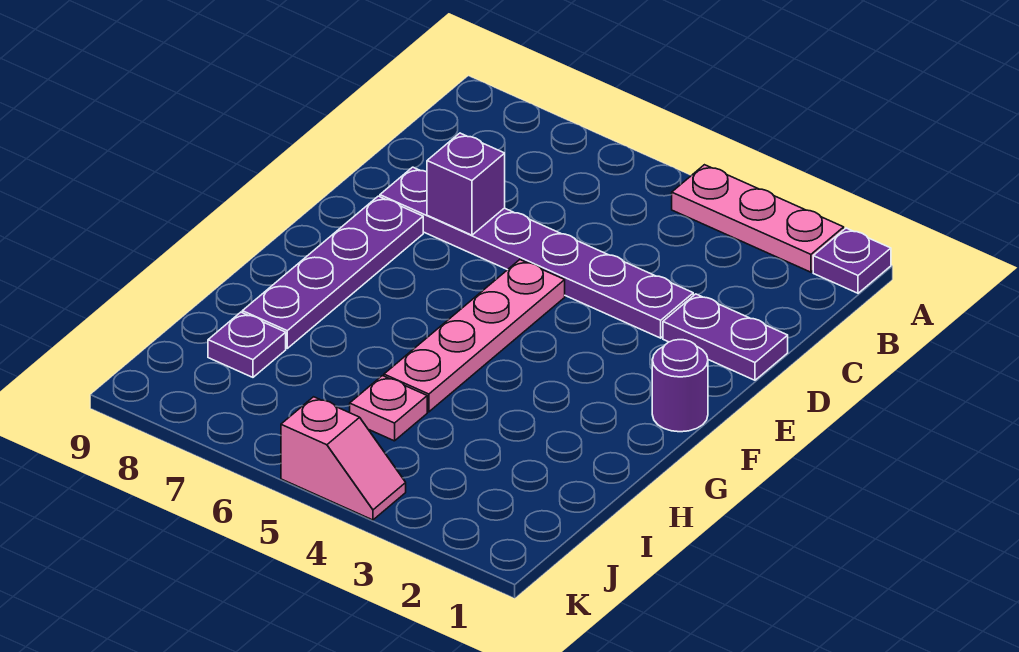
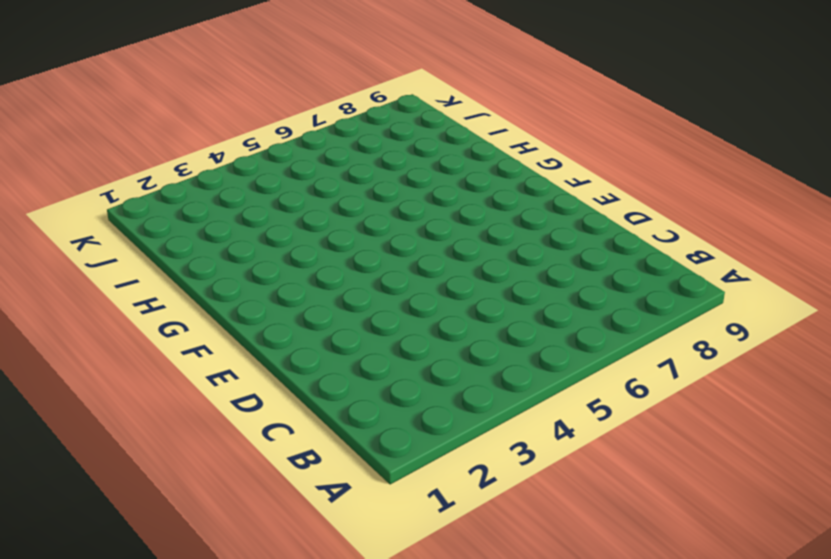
none -> purple plate A1 level 1
none -> pink plate A2:A4 level 1

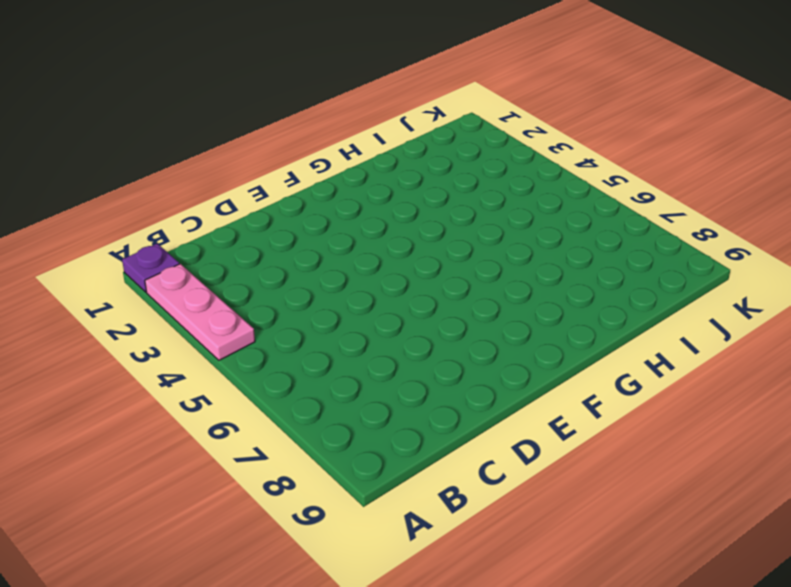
none -> purple plate D1:D2 level 1
none -> purple plate D3:D8 level 1

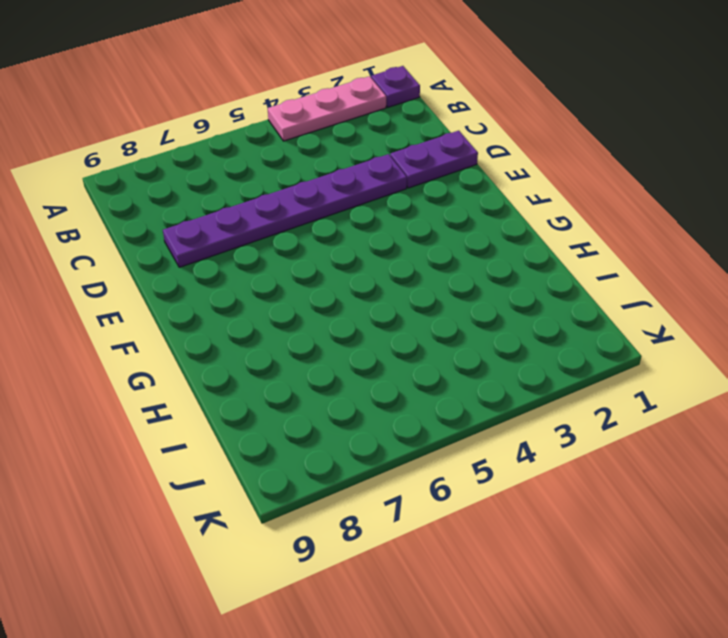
none -> pink plate E5:H5 level 1
none -> purple plate E8:H8 level 1

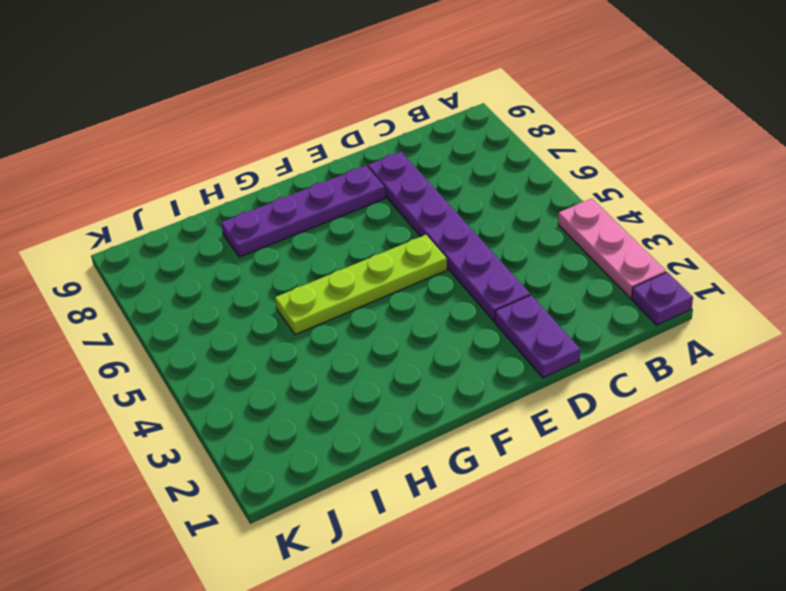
lime plate E5:H5 level 1 -> pink plate E5:H5 level 1
none -> purple round brick F1 level 1
none -> pink plate I5 level 1

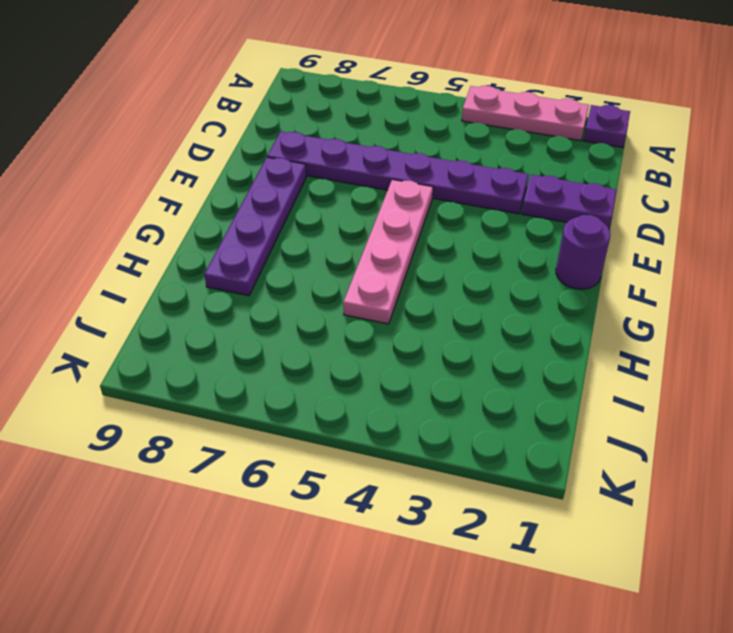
none -> pink plate I5 level 1
none -> purple plate I8 level 1

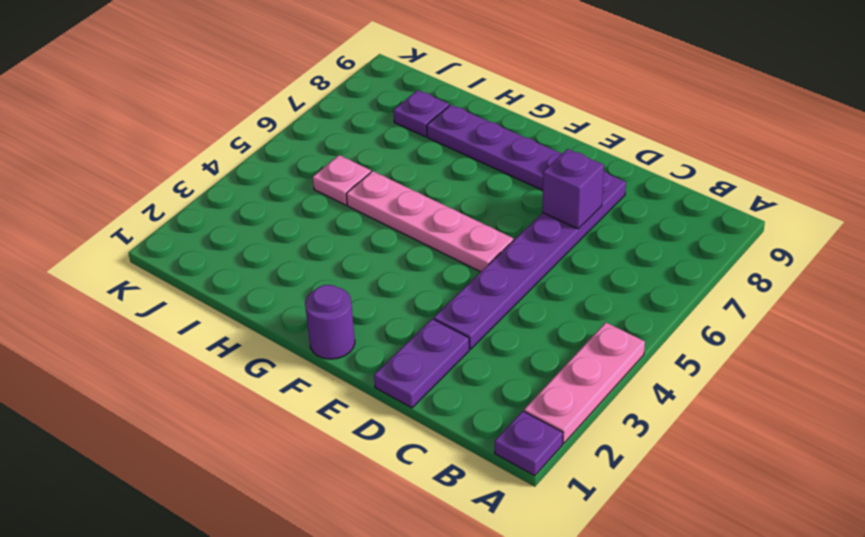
none -> pink slope K4:K5 level 1 top 5

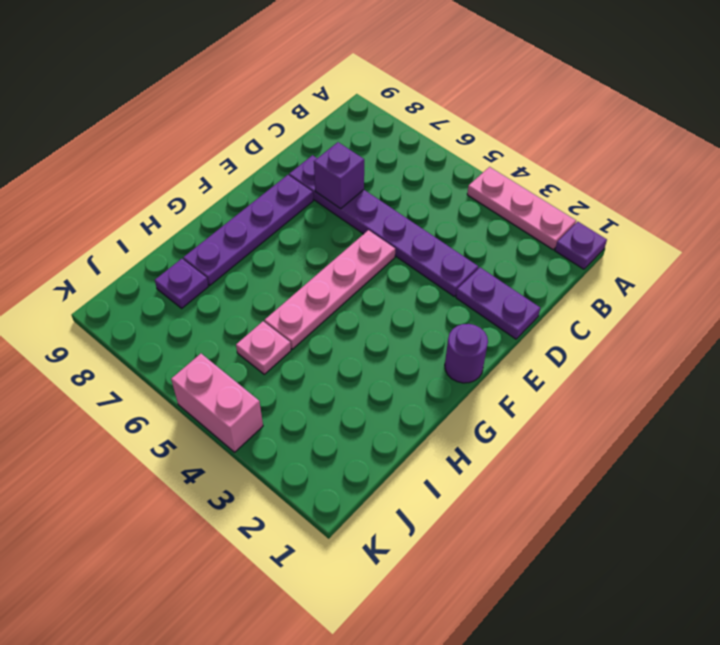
pink brick K4:K5 level 1 -> pink slope K4:K5 level 1 top 5

